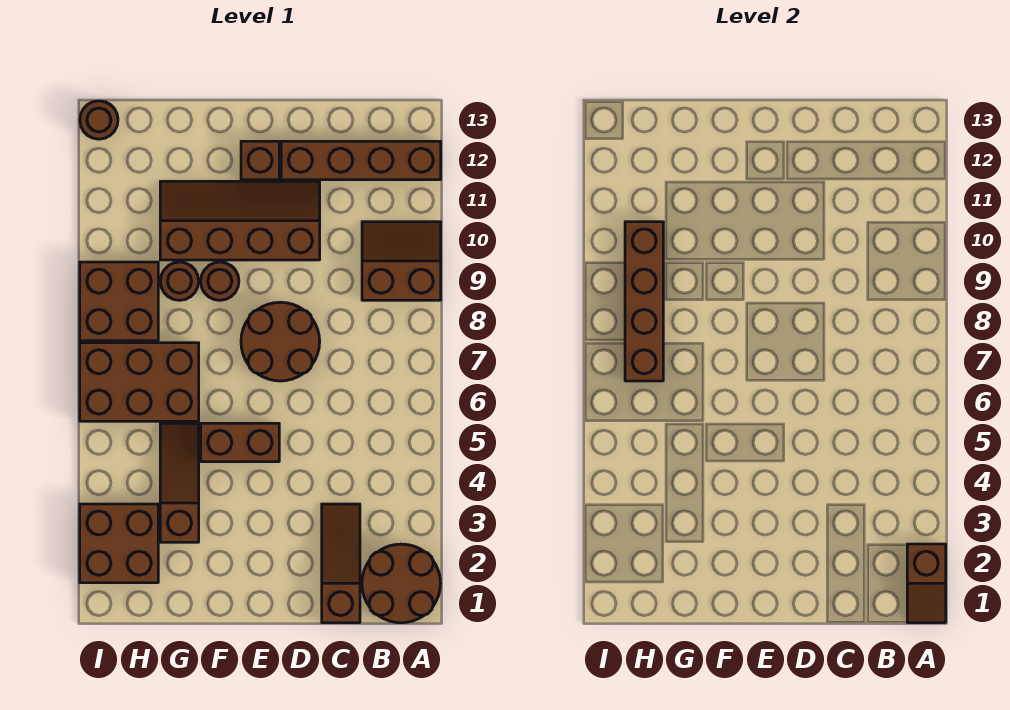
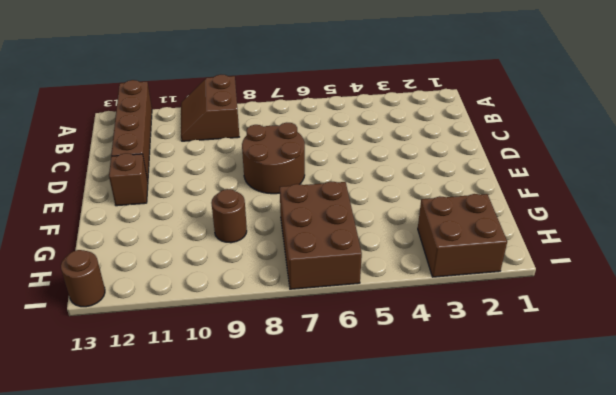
none -> brown round brick A1:B2 level 1
none -> brown slope C1:C3 level 1 top 1
none -> brown slope D10:G11 level 1 top 10

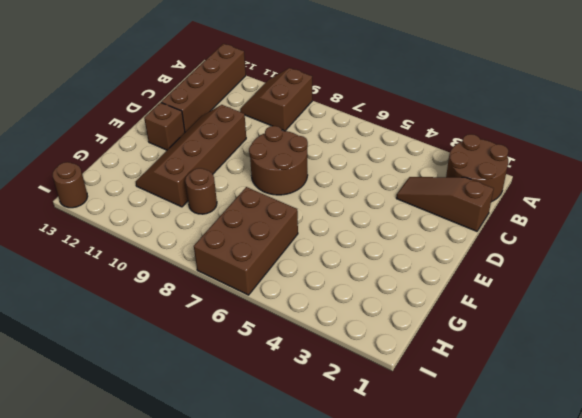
none -> brown brick E5:F5 level 1
none -> brown round brick F9 level 1
none -> brown slope G3:G5 level 1 top 3

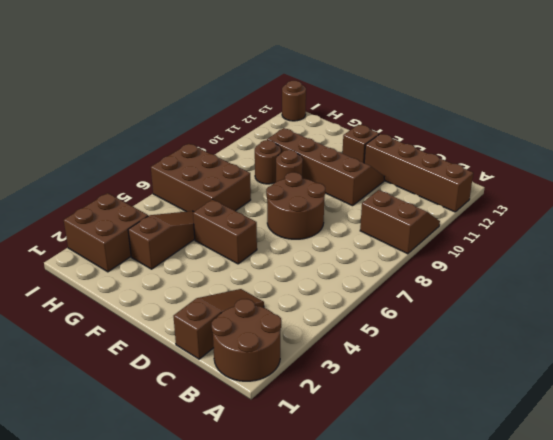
none -> brown brick H8:I9 level 1
none -> brown slope A1:A2 level 2 top 2
none -> brown brick H7:H10 level 2

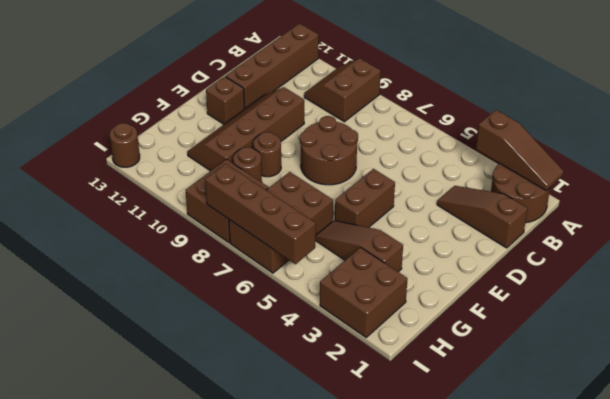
brown slope A1:A3 level 2 top 3 -> brown slope A1:A2 level 2 top 2
brown brick I5:I8 level 2 -> brown brick H7:H10 level 2

